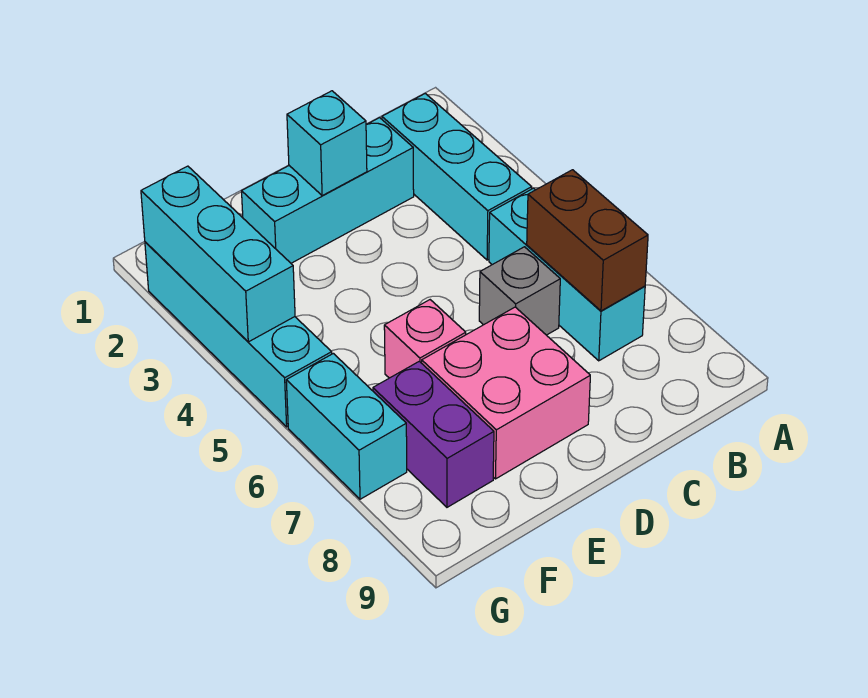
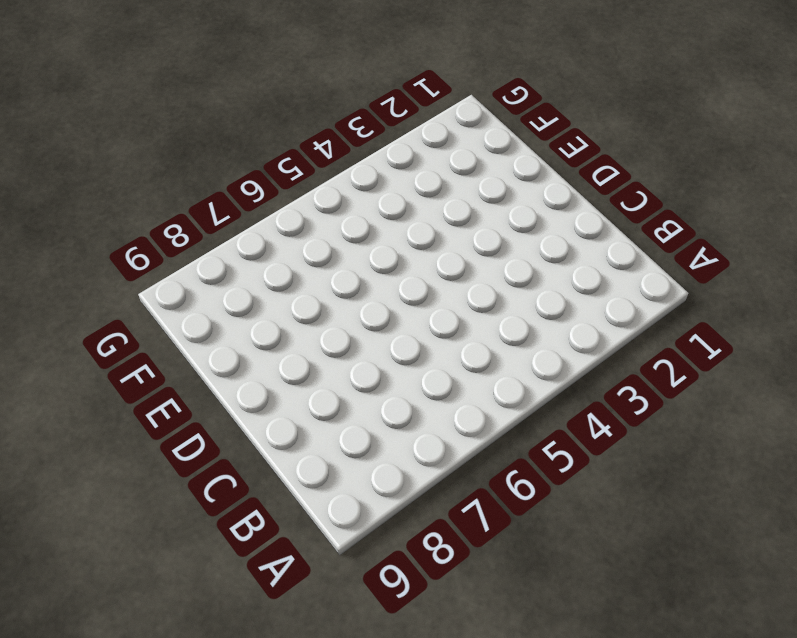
none -> cyan brick B2:B4 level 1
none -> cyan brick B5:B7 level 1
none -> cyan brick C2:E2 level 1

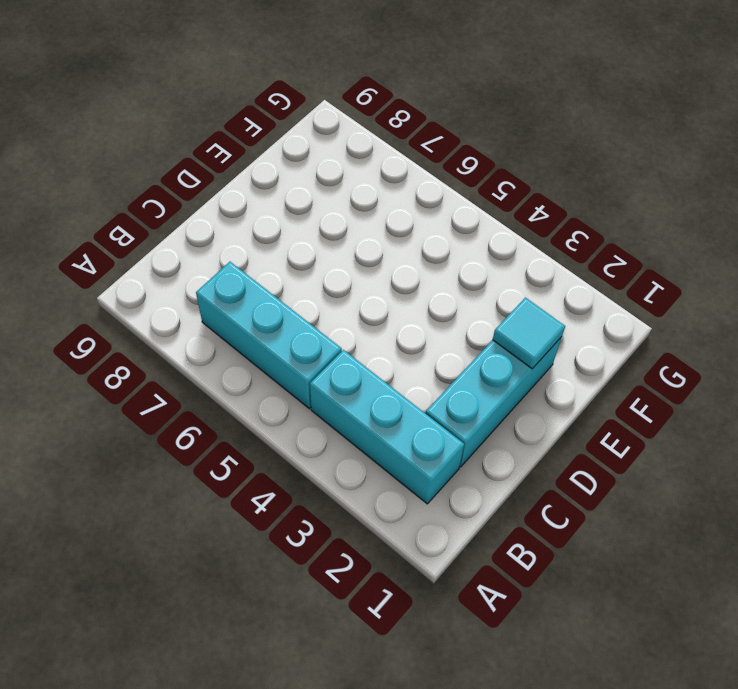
cyan tile E2 level 2 -> none
none -> grey brick C6 level 1
none -> pink brick D7:E8 level 1
none -> pink brick E6 level 1

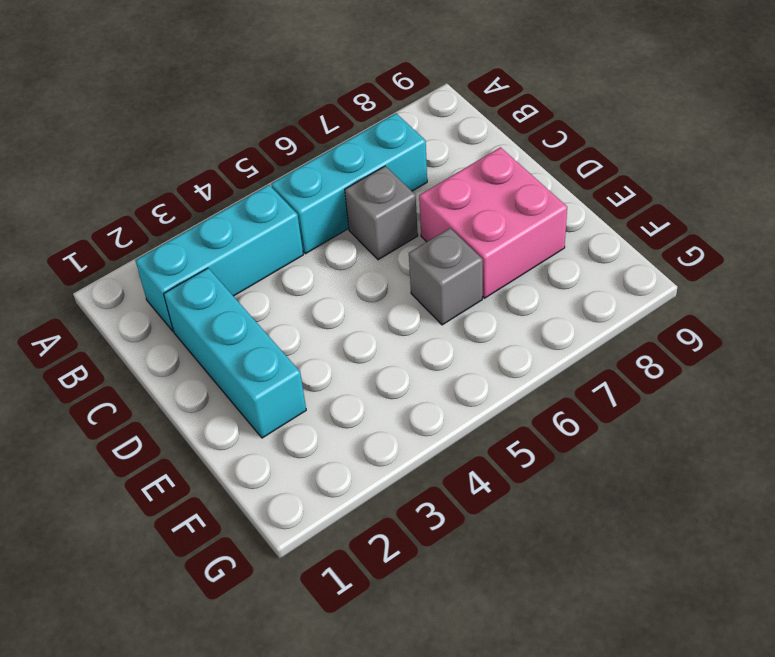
grey brick E6 level 1 -> pink brick E6 level 1
none -> purple brick F7:F8 level 1
none -> cyan brick G2:G5 level 1
none -> cyan brick G6:G7 level 1

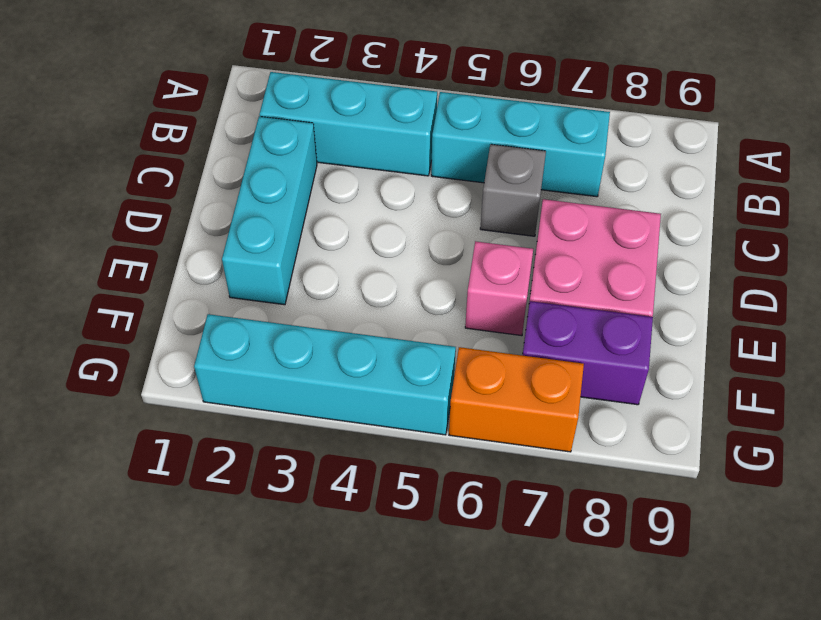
orange brick G6:G7 level 1 -> cyan brick G6:G7 level 1
none -> brown brick B6:B7 level 2
none -> cyan brick D2 level 2
none -> cyan brick G2:G4 level 2

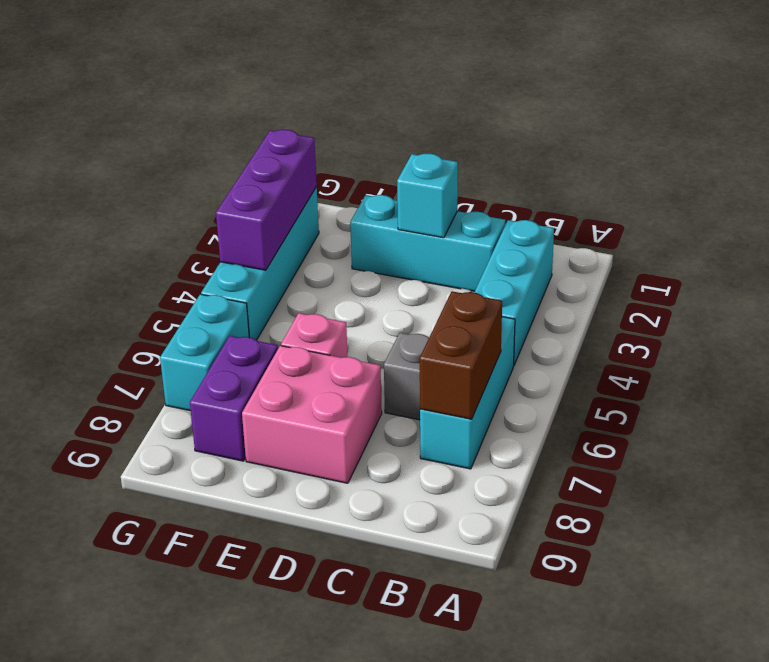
purple brick G2:G4 level 2 -> cyan brick G2:G4 level 2

